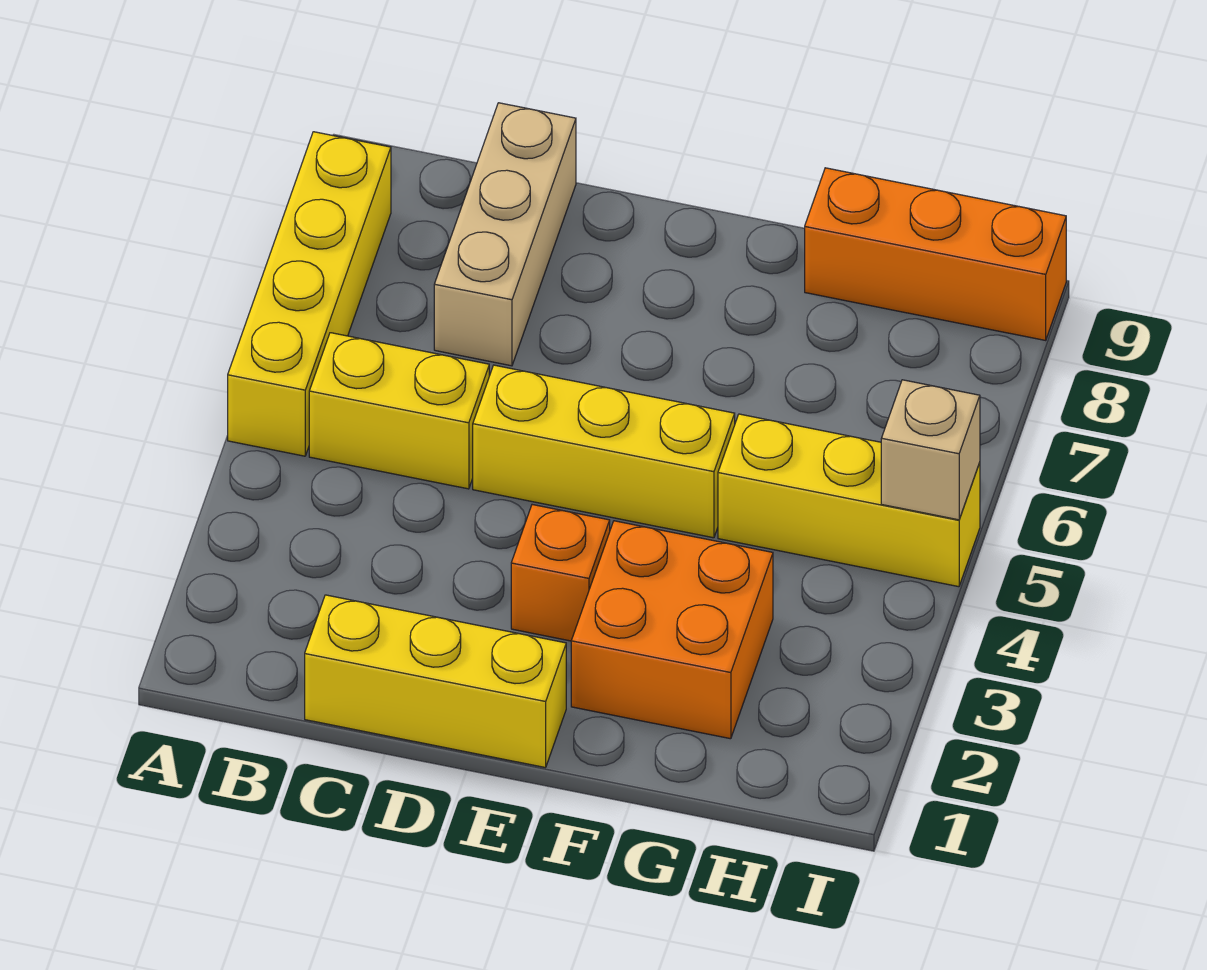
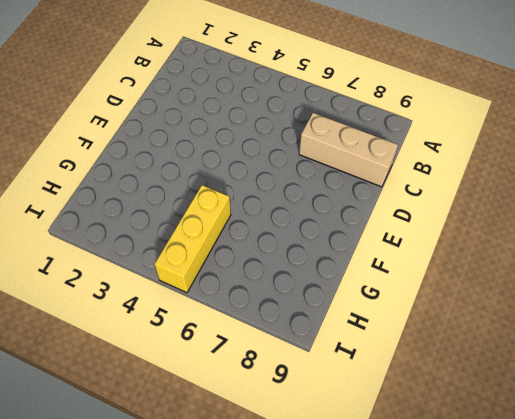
none -> yellow brick A5:A8 level 1
none -> yellow brick B5:C5 level 1

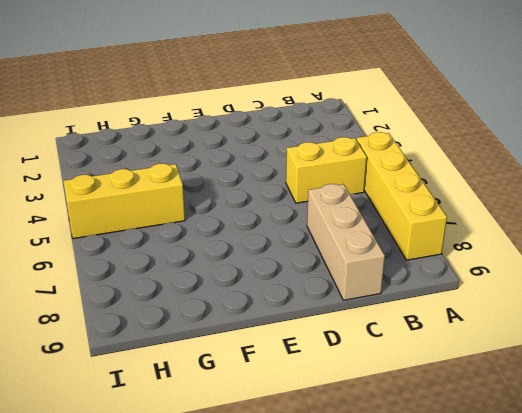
none -> yellow brick C1:E1 level 1
none -> yellow brick D5:F5 level 1

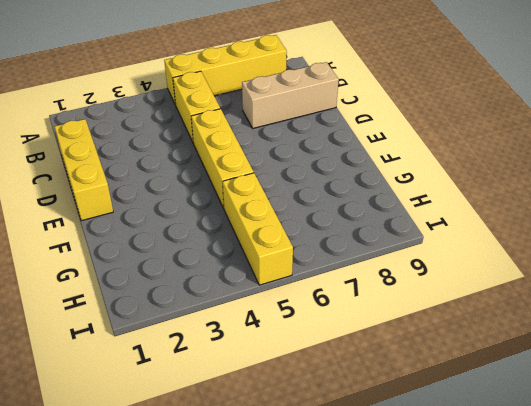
none -> orange brick E3 level 1
none -> orange brick F2:G3 level 1

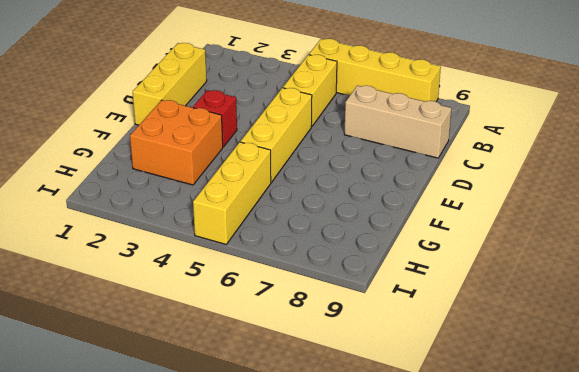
red brick E3 level 1 -> orange brick E3 level 1
none -> orange brick G9:I9 level 1
none -> tan brick I5 level 2

